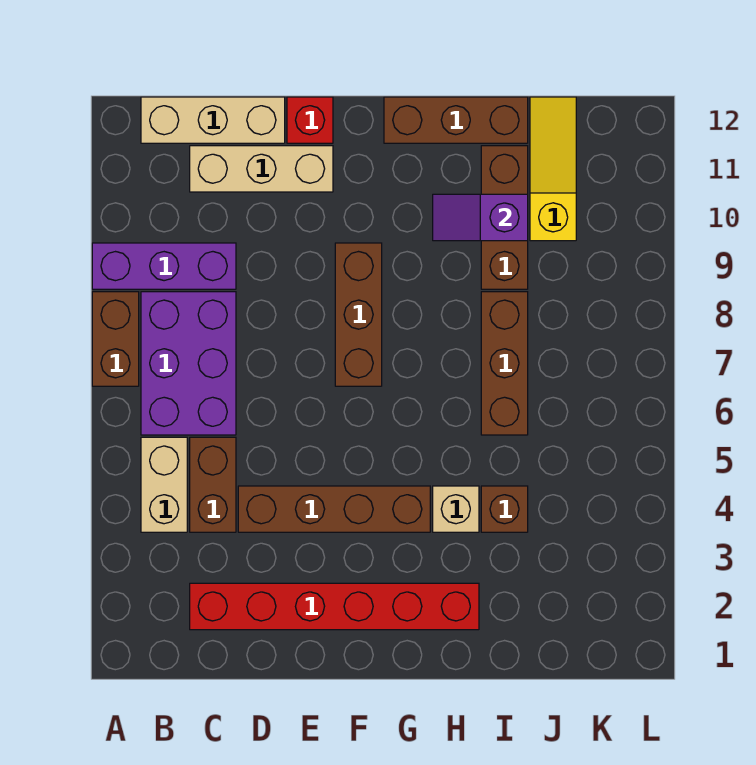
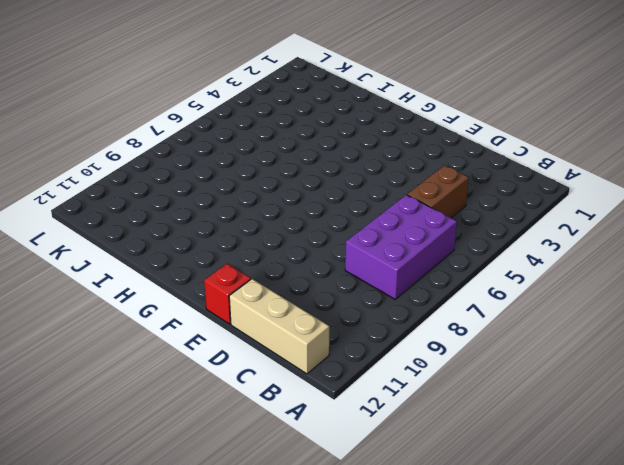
none -> brown brick A7:A8 level 1
none -> purple brick A9:C9 level 1
none -> tan brick B4:B5 level 1

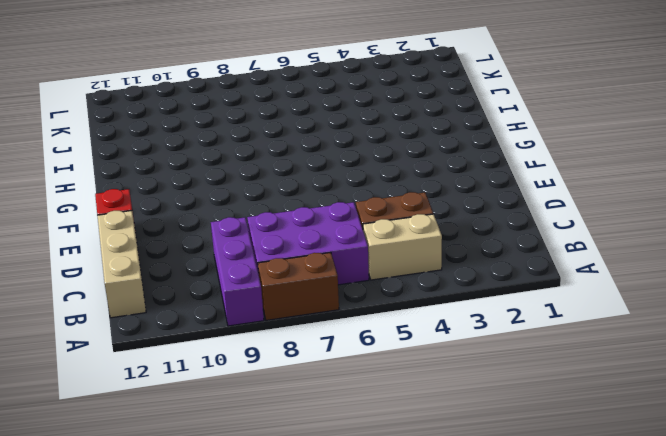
none -> red brick C2:H2 level 1
none -> tan brick C11:E11 level 1
none -> brown brick D4:G4 level 1

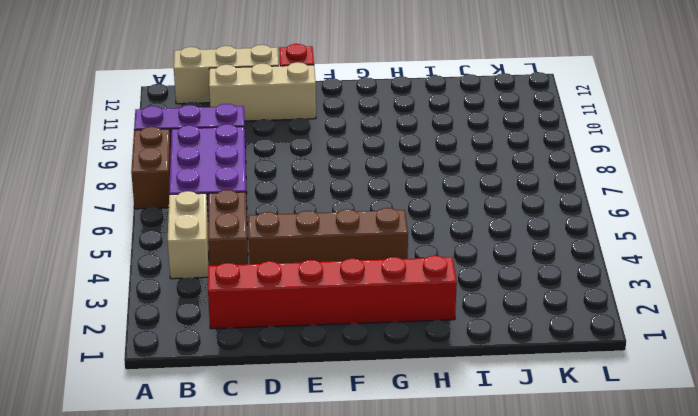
none -> brown brick F7:F9 level 1
none -> brown brick G12:I12 level 1
none -> tan brick H4 level 1

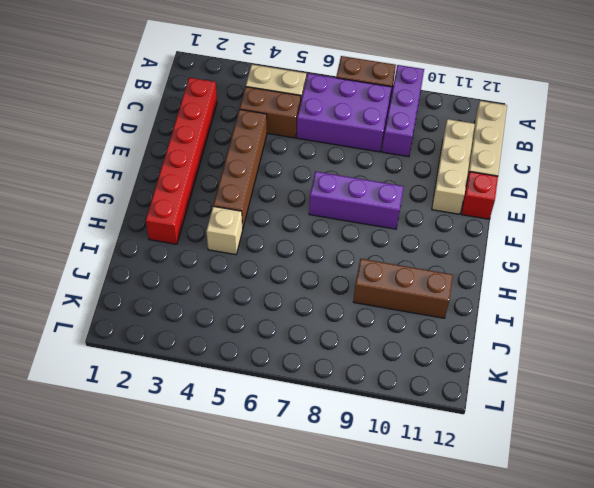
purple brick F7:F9 level 1 -> brown brick F7:F9 level 1
none -> brown brick G12:I12 level 1
none -> brown brick I4 level 1
none -> brown brick I6:I8 level 1

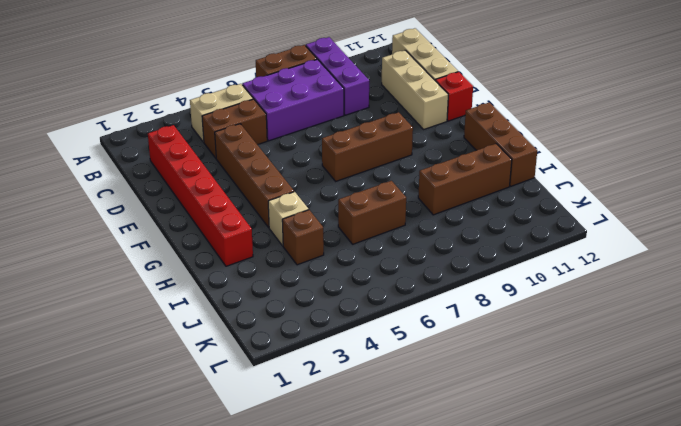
brown brick I6:I7 level 1 -> brown brick I6:I8 level 1
none -> yellow slope J10:J12 level 1 top 10
none -> purple slope H10:I10 level 2 top I

